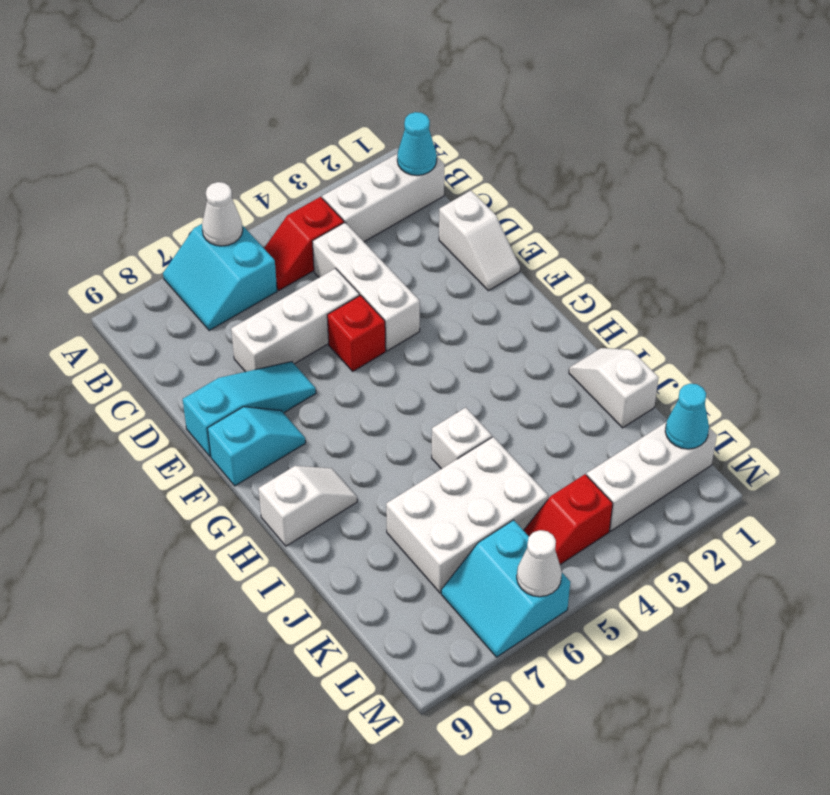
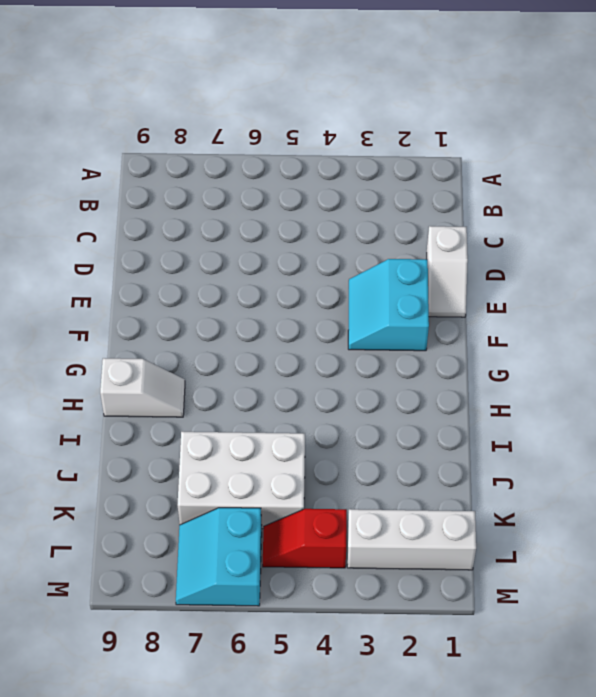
cyan slope E2:F3 level 1 top 2 -> cyan slope A6:B7 level 1 top 6
none -> white brick B1:B3 level 1
none -> red slope B4:B5 level 1 top 4
none -> white brick C4:E4 level 1

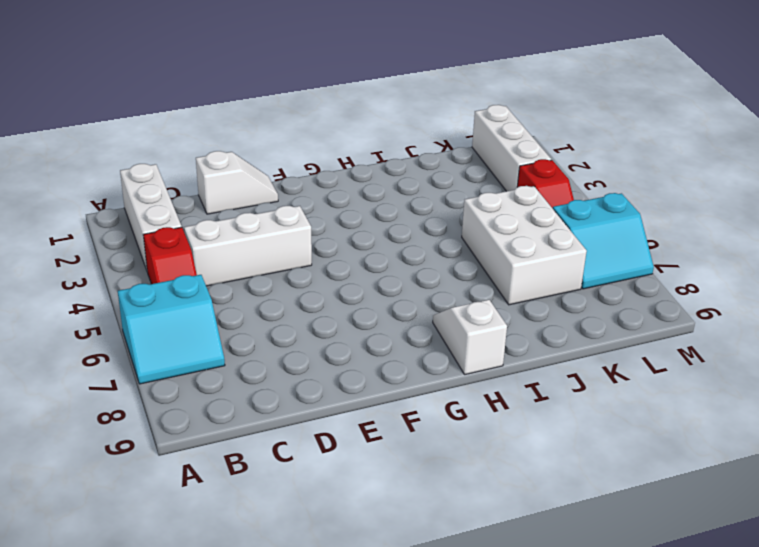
none -> white brick D5:D7 level 1
none -> red brick E5 level 1
none -> cyan slope E7:E9 level 1 top 9

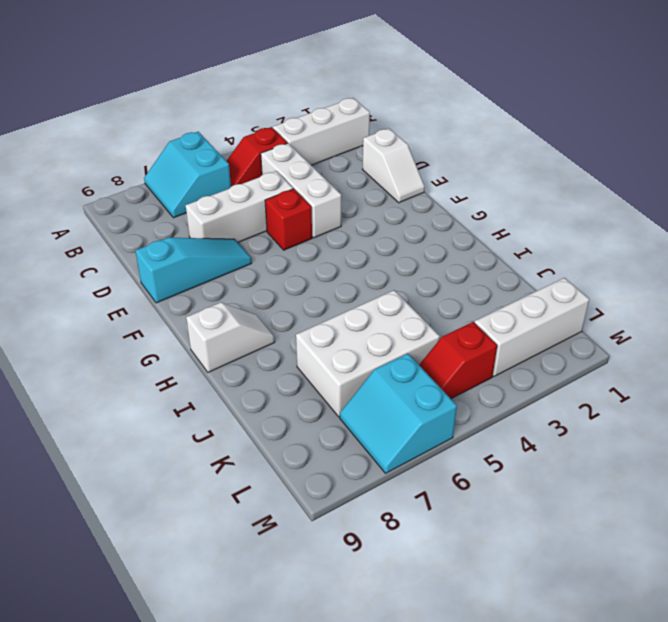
none -> cyan slope F8:F9 level 1 top 9
none -> white slope I1:J1 level 1 top J
none -> white brick I5 level 1

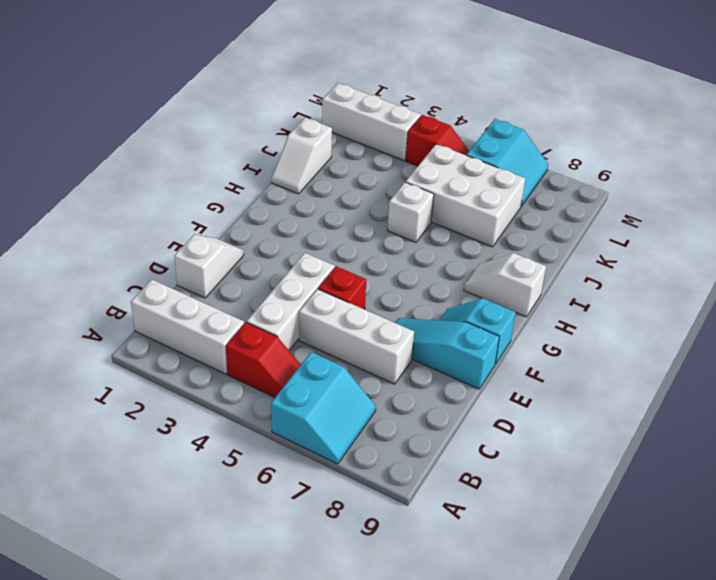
none -> white cone A6 level 2
none -> cyan cone B1 level 2
none -> cyan cone L1 level 2

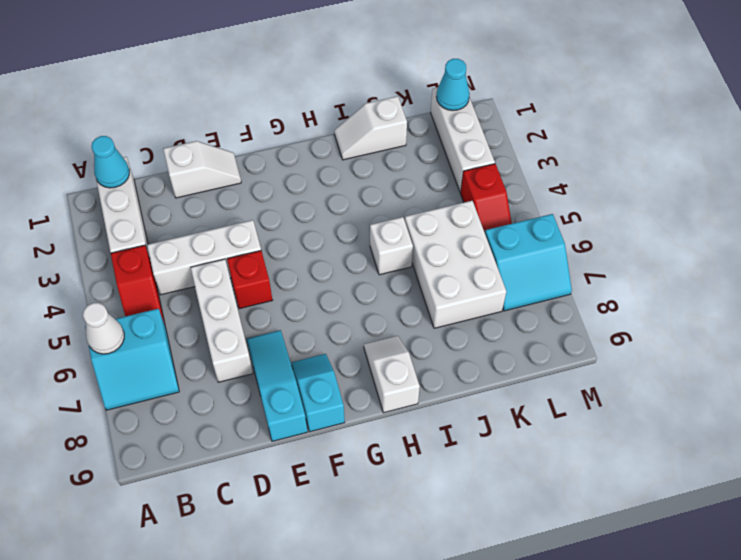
none -> white cone M6 level 2

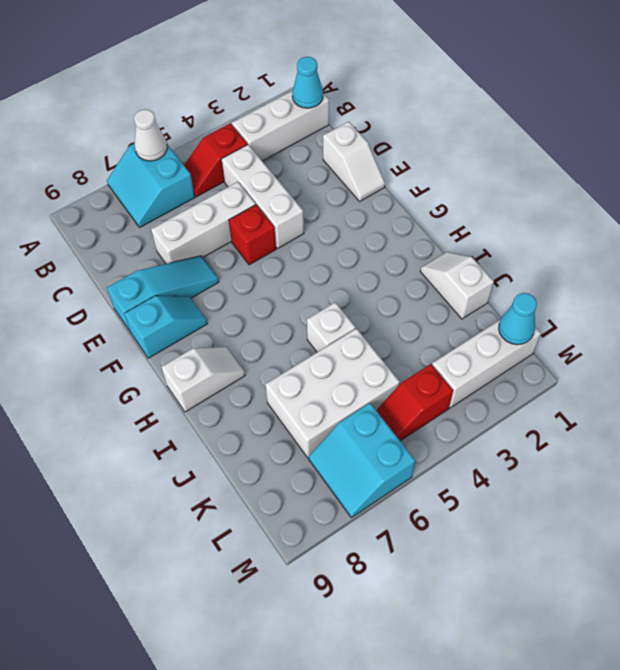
none -> white cone M6 level 2

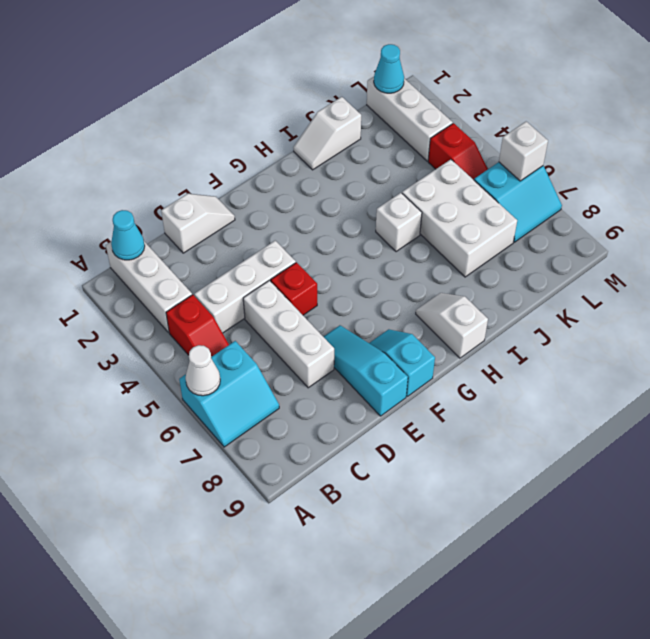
white brick M6 level 2 -> white cone M6 level 2

